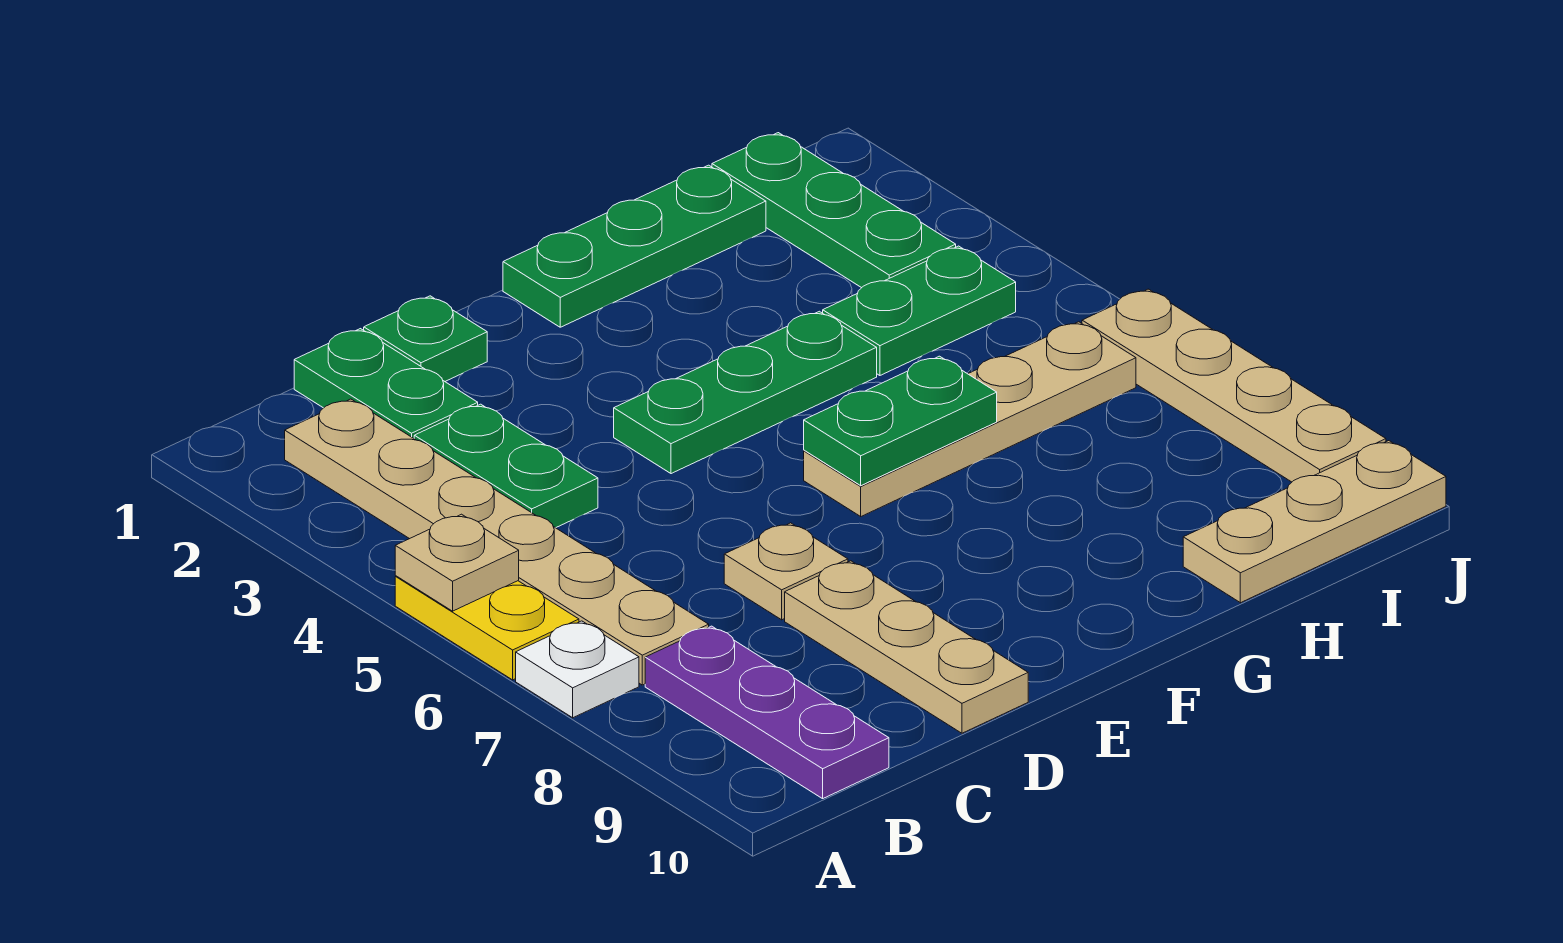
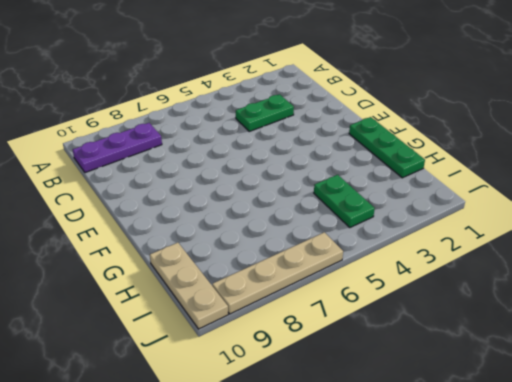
none -> yellow plate A5:A6 level 1
none -> white plate A7 level 1
none -> tan plate B2:B7 level 1

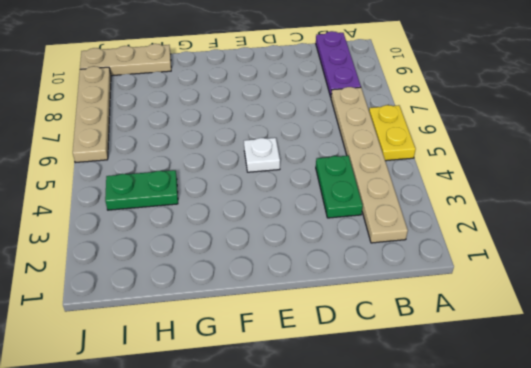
white plate E5 level 1 -> white plate A7 level 1
none -> green plate C1:C2 level 1
none -> green plate D1 level 1
none -> tan plate D7 level 1

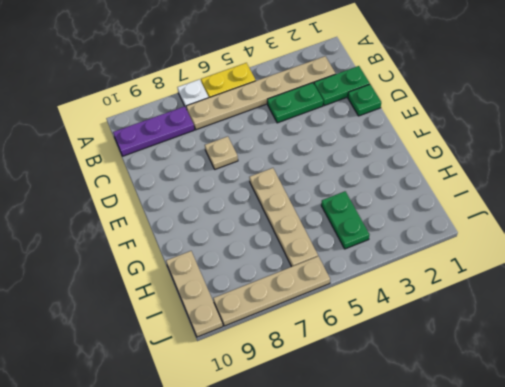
none -> tan plate D8:D10 level 1
none -> green plate E4:G4 level 1
none -> green plate F1:H1 level 1

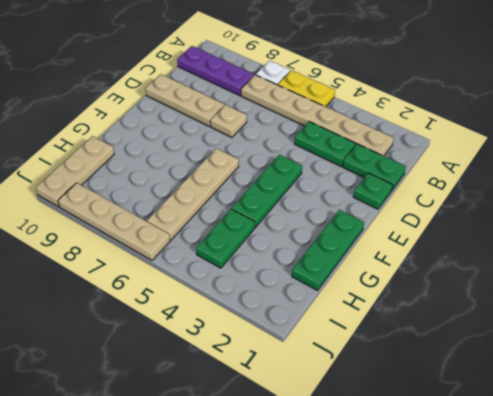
none -> green plate I1:I3 level 1
none -> tan plate A5 level 2
none -> green plate F6:G6 level 2

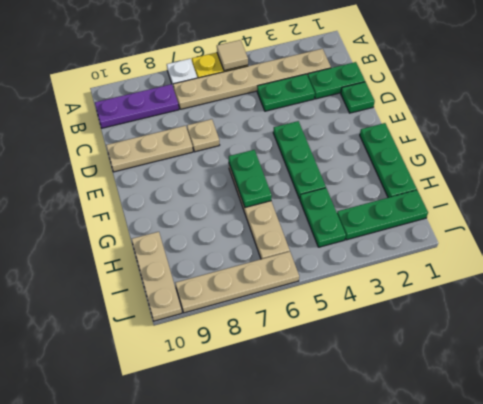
tan tile A5 level 2 -> tan plate A5 level 2

